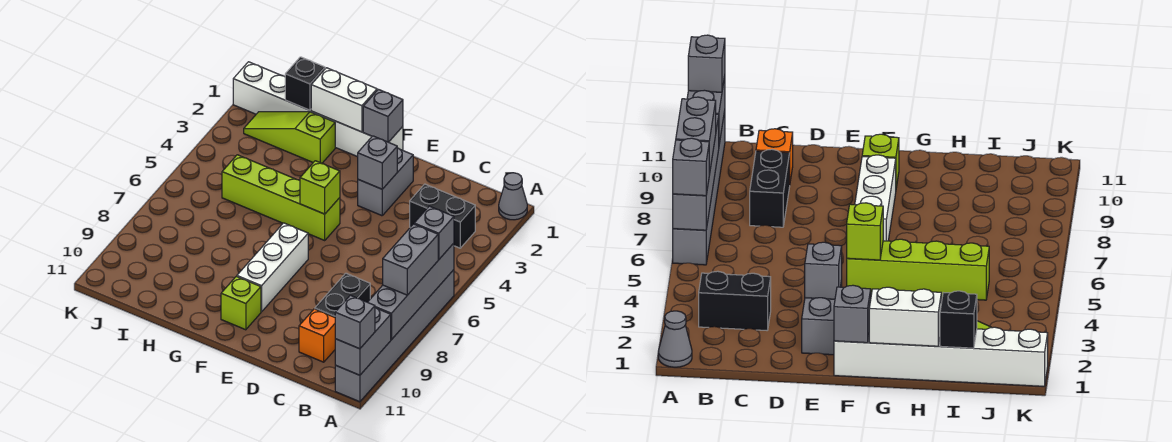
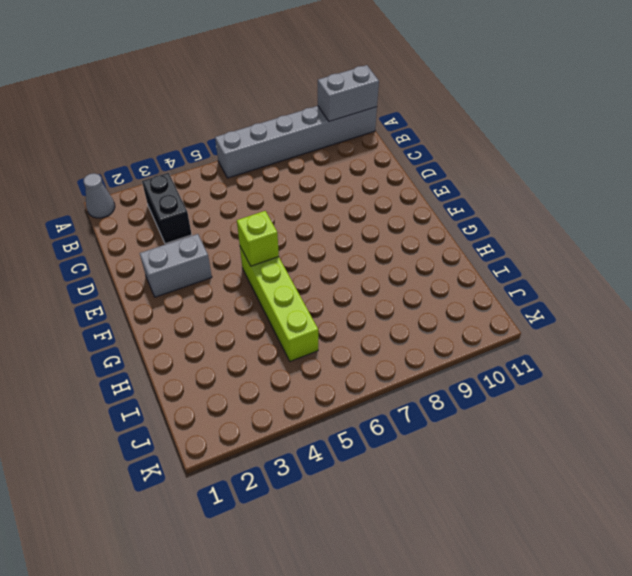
none -> black brick C8:C9 level 1
none -> orange brick C10 level 1
none -> white brick F1:K1 level 1

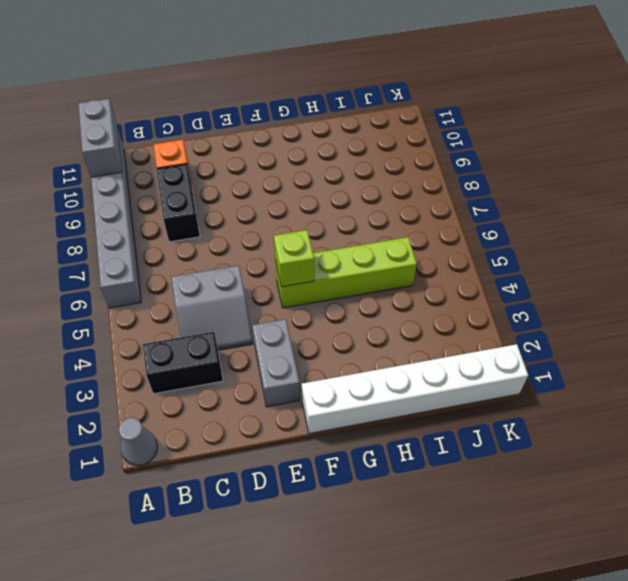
grey slope C4:D5 level 1 top 5 -> none
none -> white brick F7:F9 level 1
none -> lime brick F10 level 1
none -> lime slope H2:J2 level 1 top H

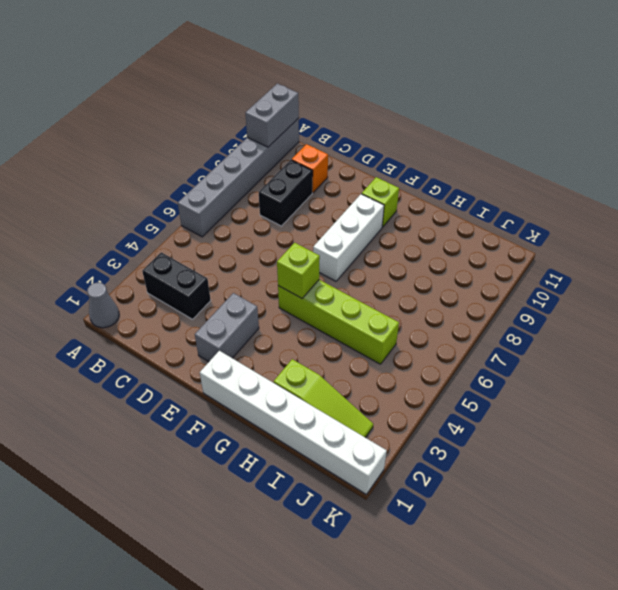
none -> grey brick A6:A9 level 2
none -> grey brick E3 level 2
none -> grey brick F1 level 2

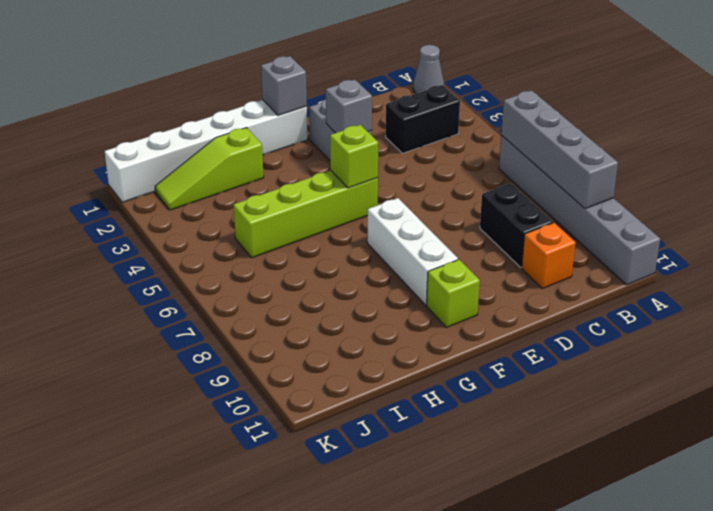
none -> grey brick A10:A11 level 2
none -> white brick G1:H1 level 2
none -> black brick I1 level 2

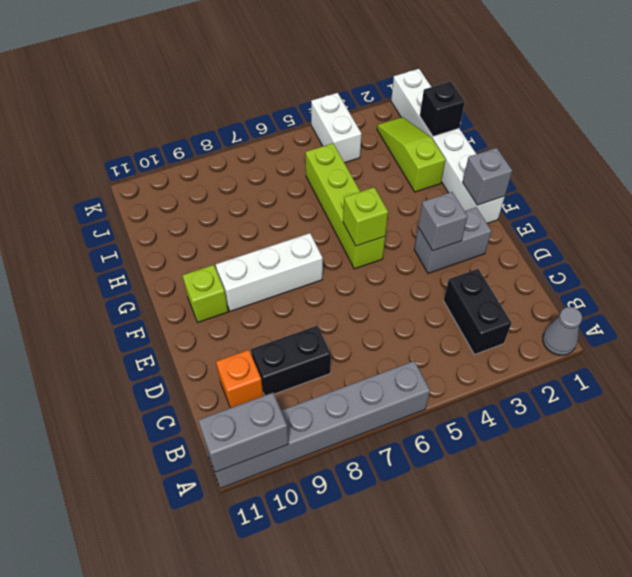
white brick J4:K4 level 1 -> white brick G1:H1 level 2
none -> grey brick A6:A9 level 2
none -> grey brick A6 level 3
none -> grey brick A7:A8 level 3

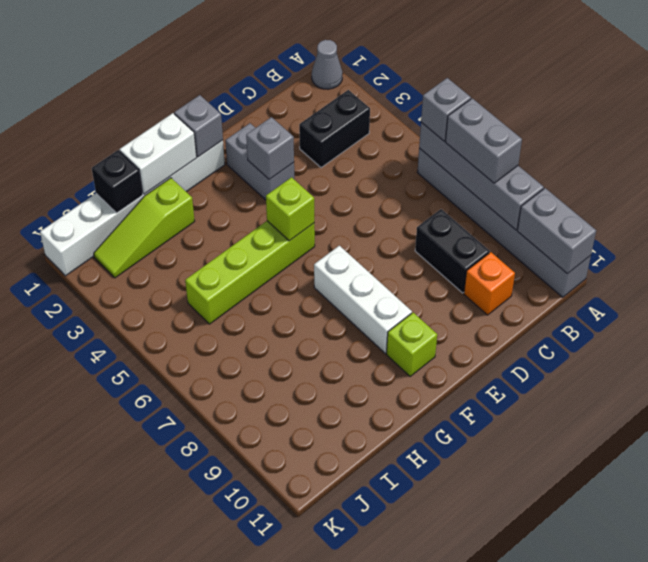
none -> grey brick A11 level 3

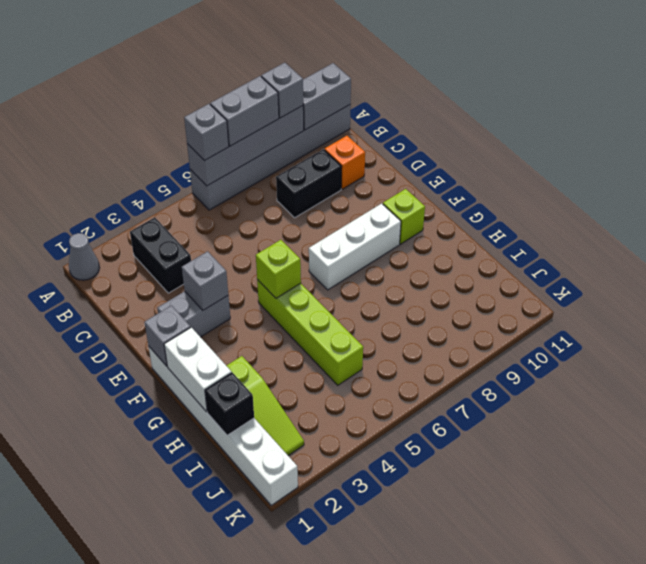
grey brick A9 level 3 -> grey brick A11 level 3

